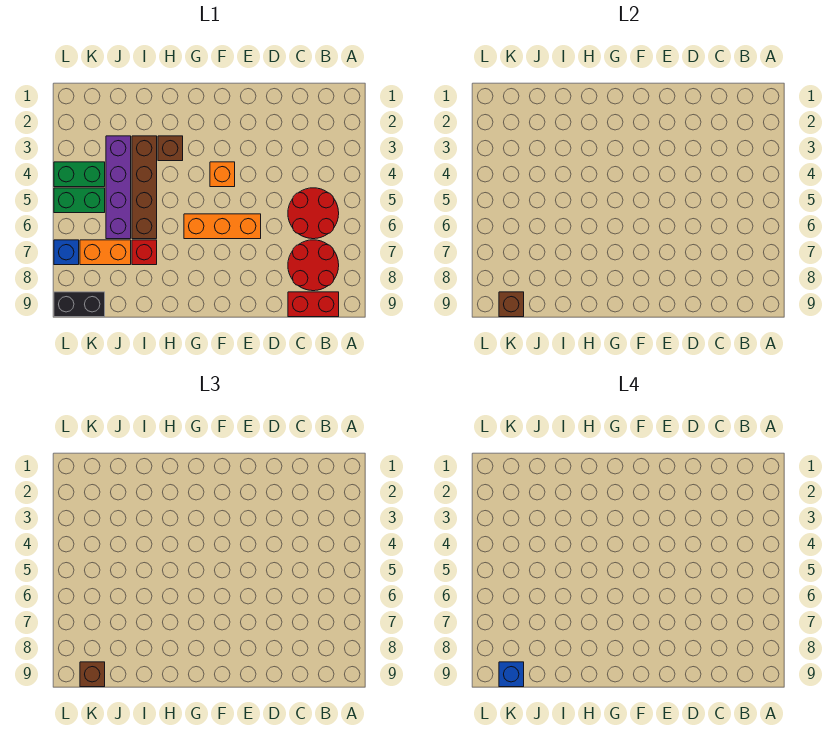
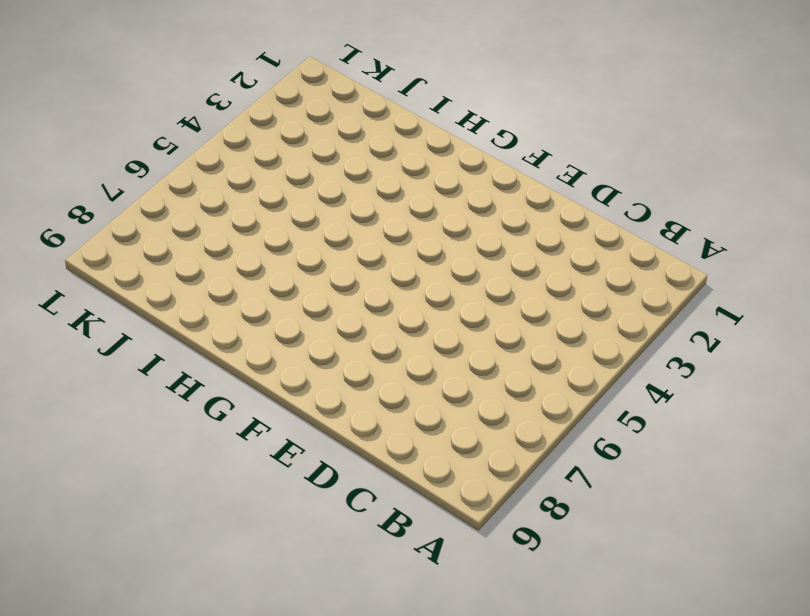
none -> red round brick B5:C6 level 1
none -> red round brick B7:C8 level 1
none -> red brick B9:C9 level 1

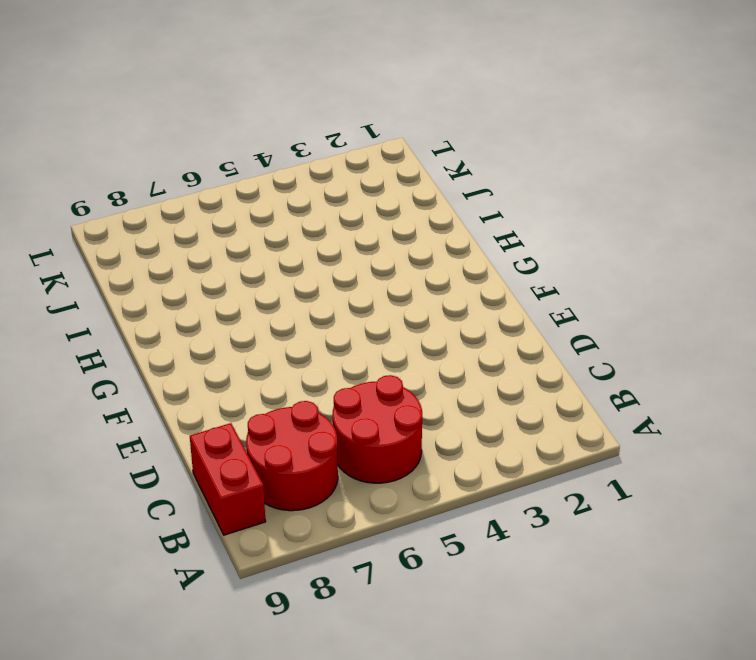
none -> orange brick E6:G6 level 1
none -> orange brick F4 level 1
none -> brown brick H3 level 1

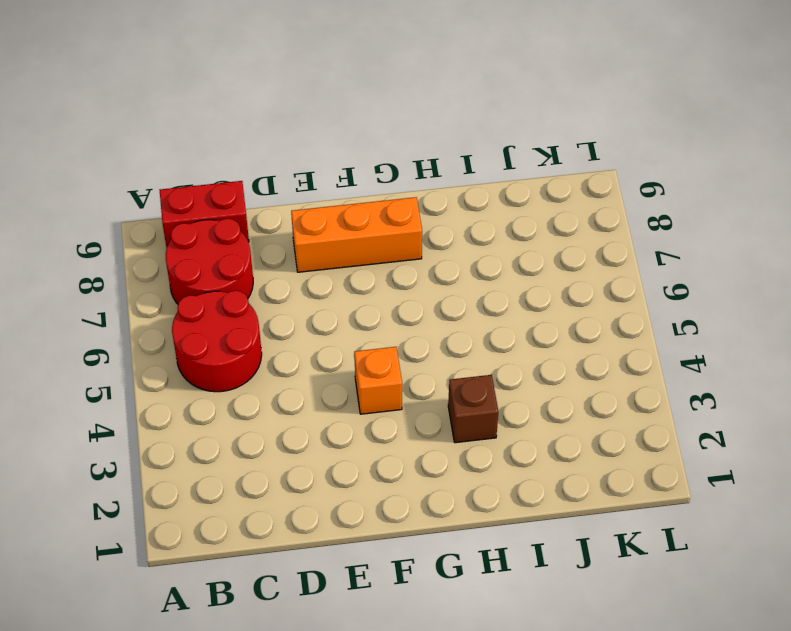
orange brick E8:G8 level 1 -> orange brick E6:G6 level 1
none -> brown brick I3:I6 level 1
none -> red brick I7 level 1
none -> purple brick J3:J6 level 1

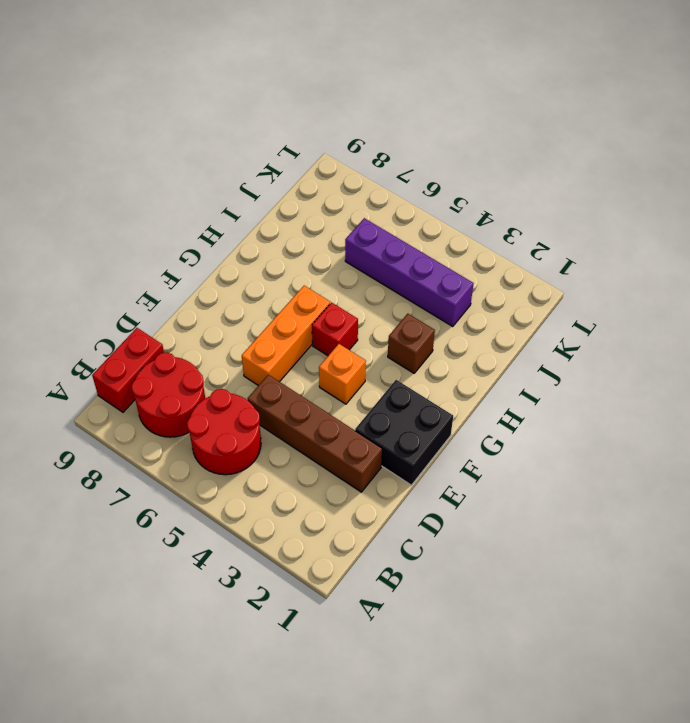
brown brick D2:D5 level 1 -> brown brick I3:I6 level 1
black brick E1:F2 level 1 -> none
red brick G5 level 1 -> red brick I7 level 1
none -> orange brick J7:K7 level 1
none -> green brick K4:L4 level 1
none -> green brick K5:L5 level 1

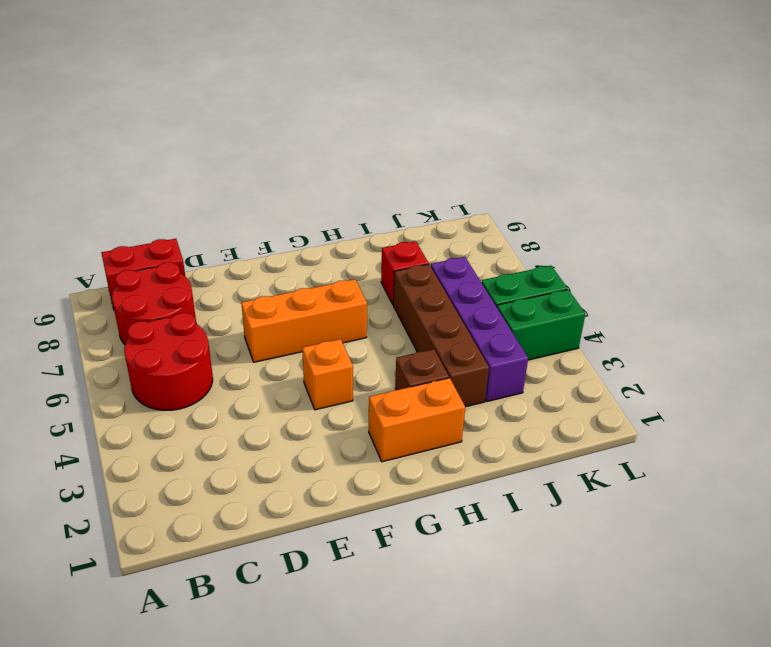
orange brick G2:H2 level 1 -> orange brick J7:K7 level 1
none -> black brick K9:L9 level 1
none -> blue brick L7 level 1
none -> brown brick K9 level 2

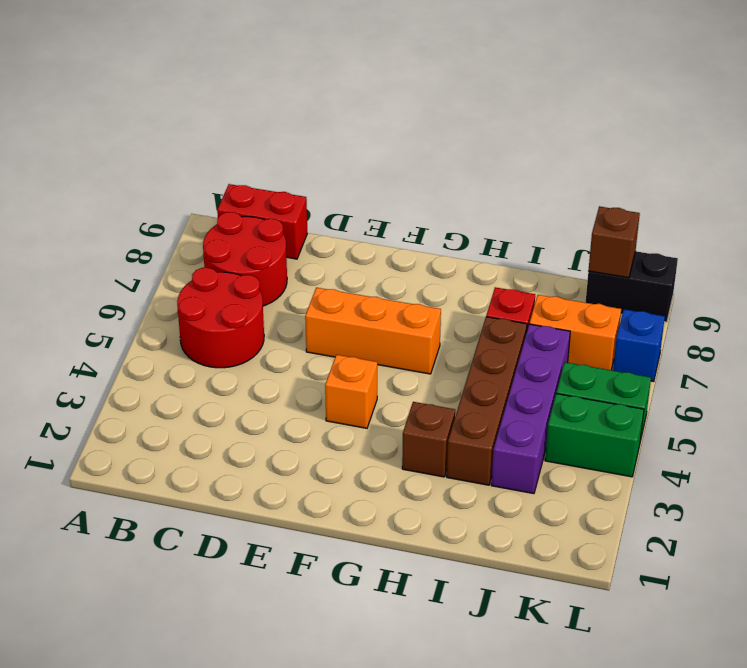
none -> brown brick K9 level 3
none -> blue brick K9 level 4

